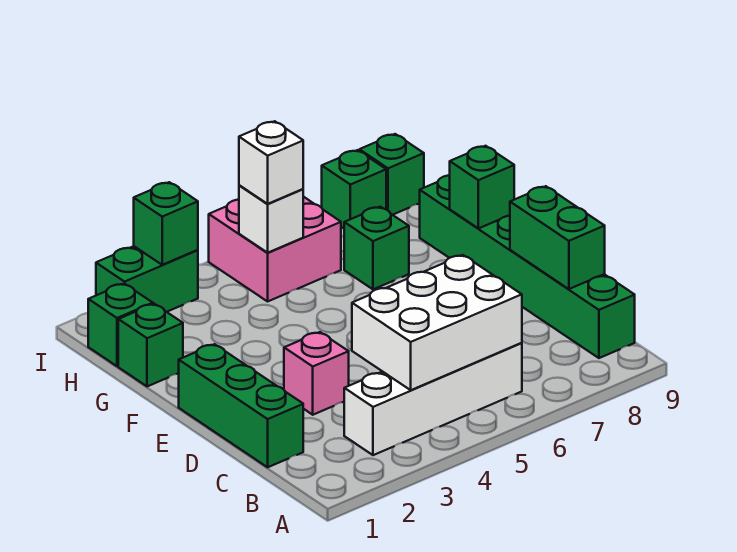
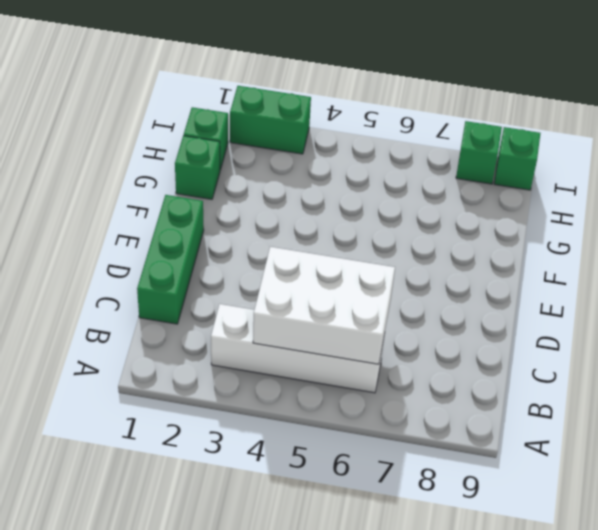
none -> green brick B9:G9 level 1
none -> pink brick D3 level 1
none -> green brick G7 level 1

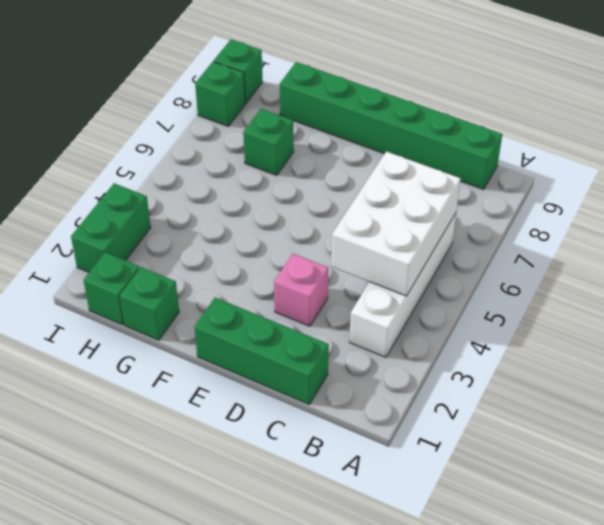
none -> pink brick H5:I6 level 1
none -> green brick C9:D9 level 2
none -> green brick F9 level 2

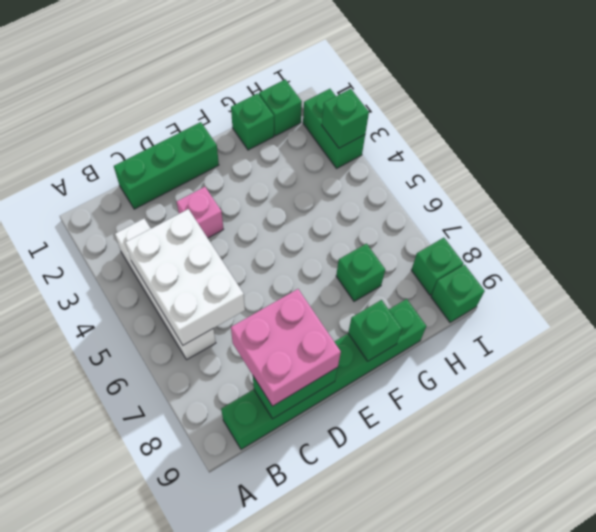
pink brick C8:D9 level 3 -> pink brick H5:I6 level 1
none -> white brick H5 level 2
none -> white brick H5 level 3

